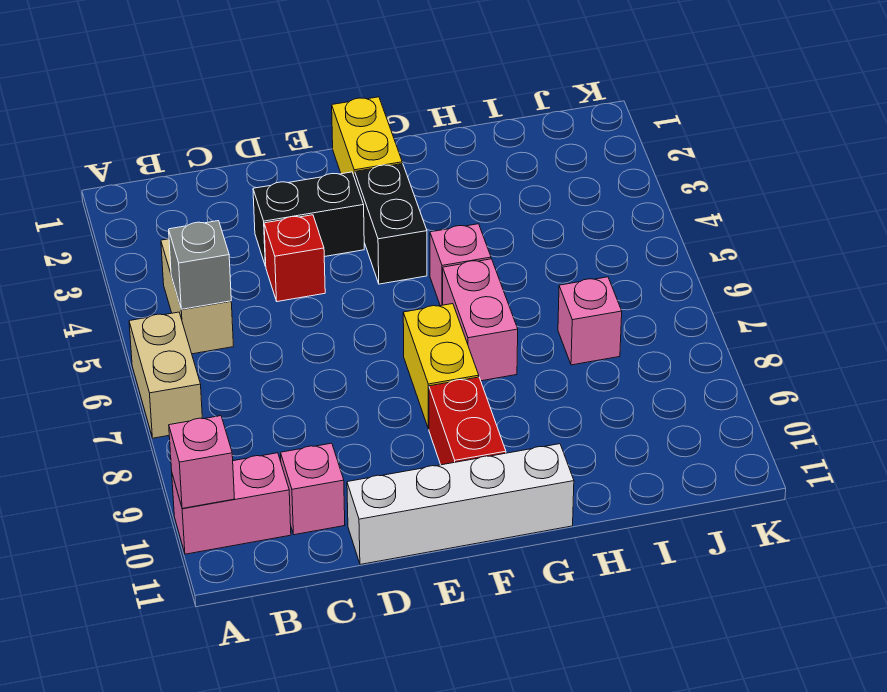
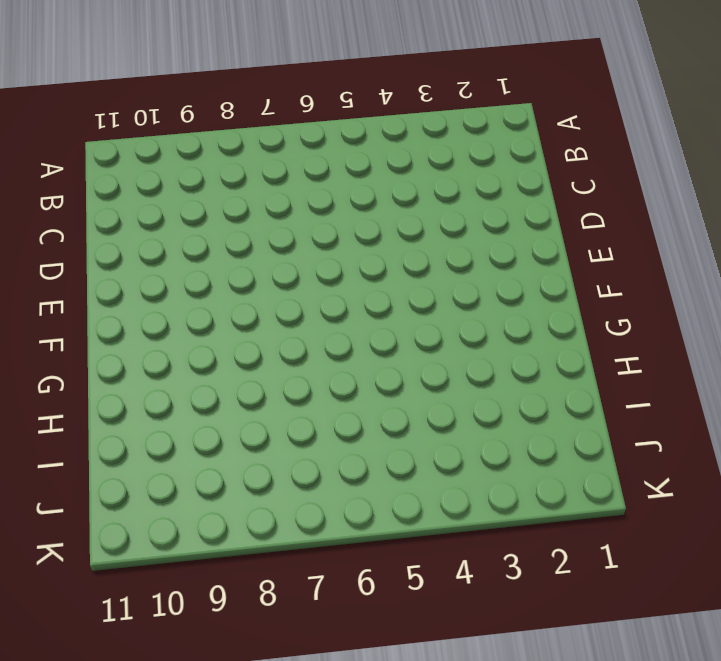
none -> tan brick A6:A7 level 1
none -> pink brick A10:B10 level 1
none -> tan brick B4:B5 level 1

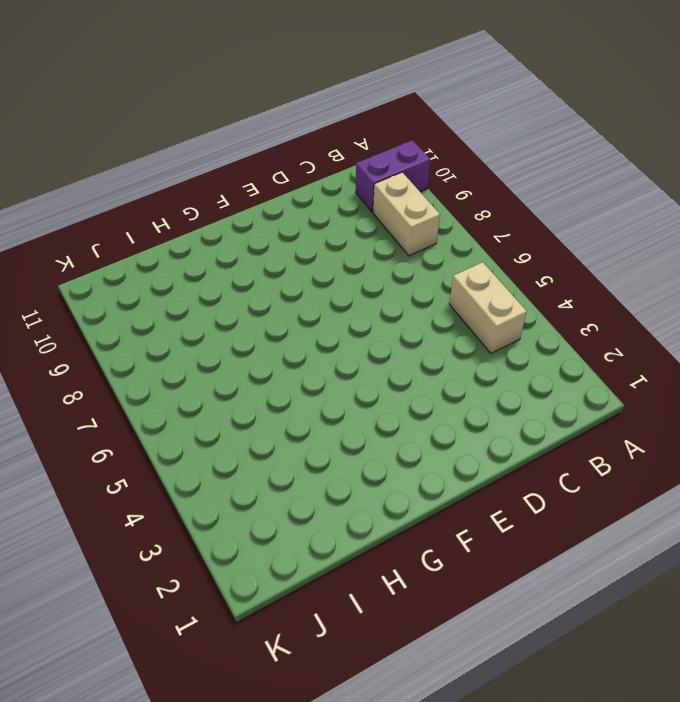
purple brick A10:B10 level 1 -> pink brick A10:B10 level 1
tan brick B8:B9 level 1 -> tan brick A6:A7 level 1
none -> pink brick C10 level 1
none -> black brick D3:E3 level 1
none -> red brick D4 level 1

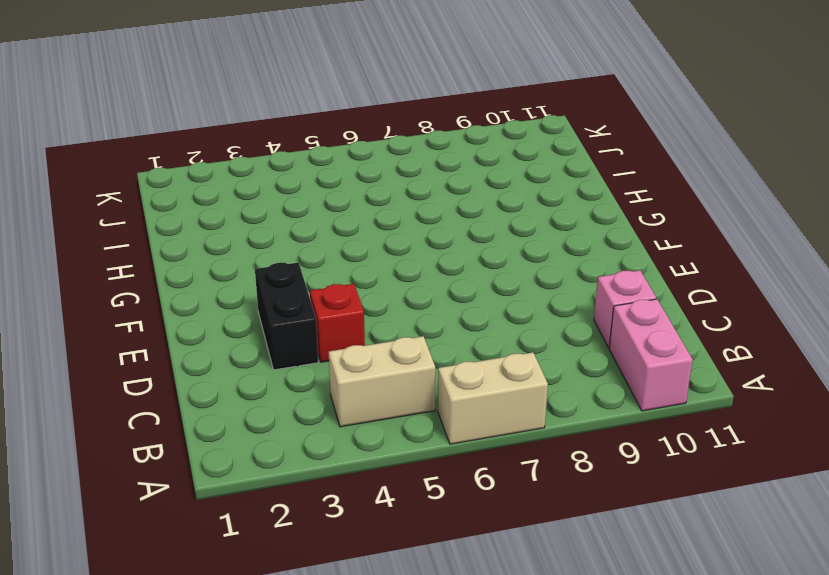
none -> white brick D11:G11 level 1
none -> yellow brick F1:F2 level 1
none -> black brick F3:F4 level 1

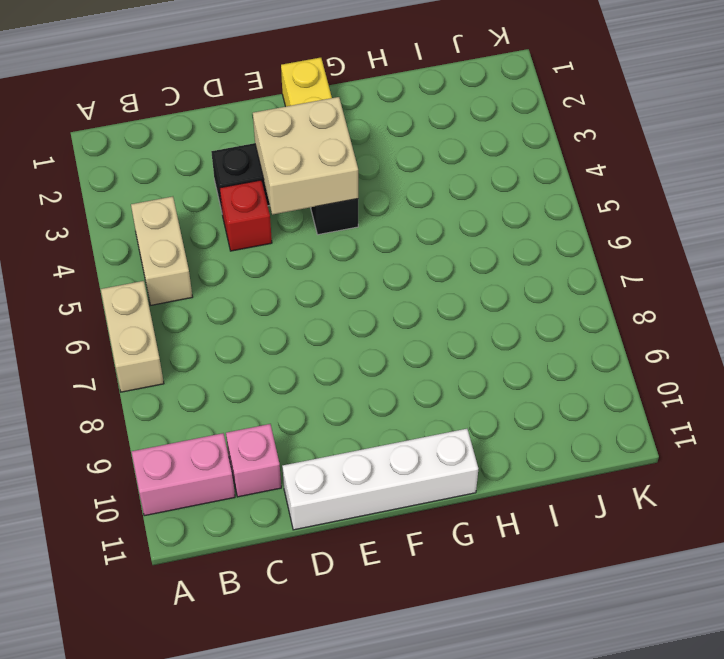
tan brick E3:F4 level 2 -> none
none -> yellow brick F7:F8 level 1
none -> red brick F9:F10 level 1
none -> pink brick G5 level 1

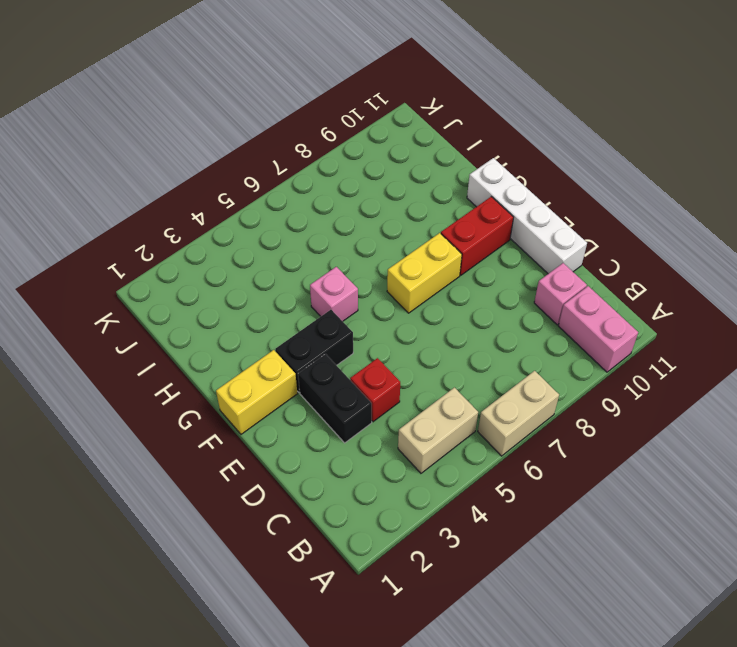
none -> pink brick G6:G7 level 1
none -> pink brick I7 level 1
none -> pink brick A10 level 2

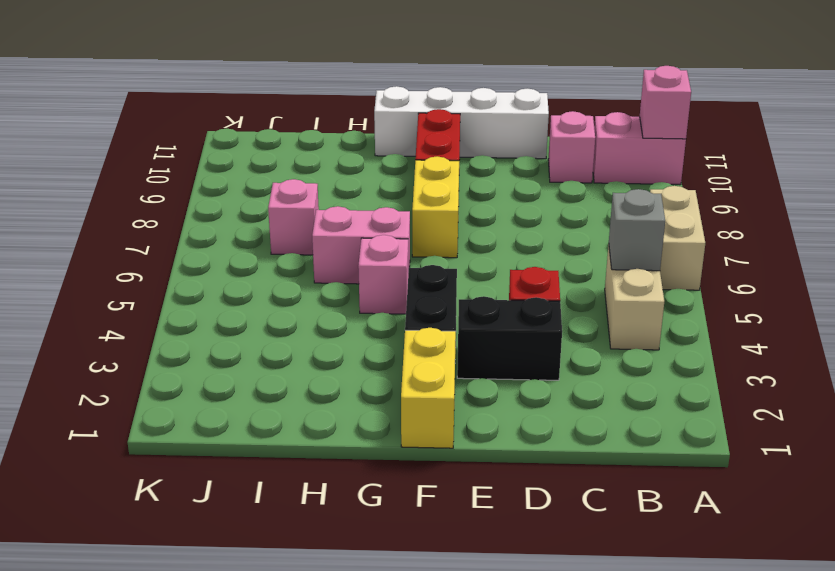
pink brick G6:H6 level 1 -> pink brick G6:G7 level 1

